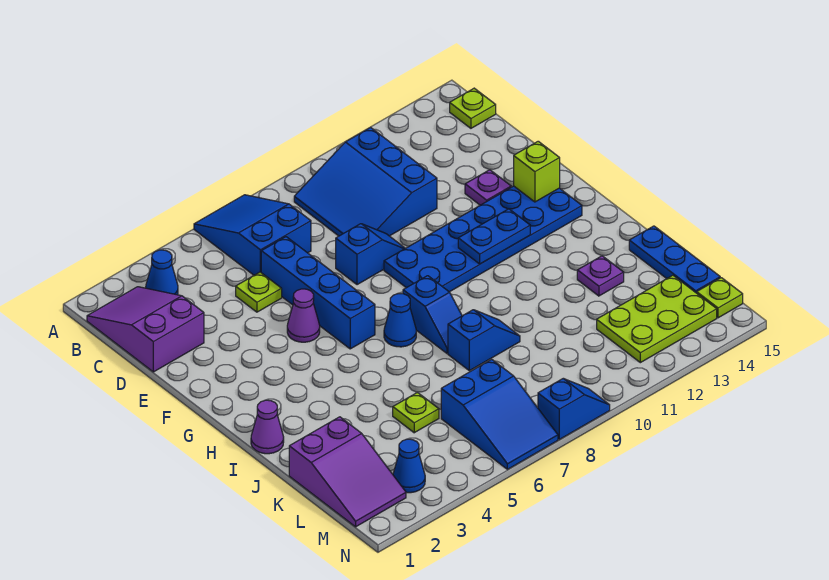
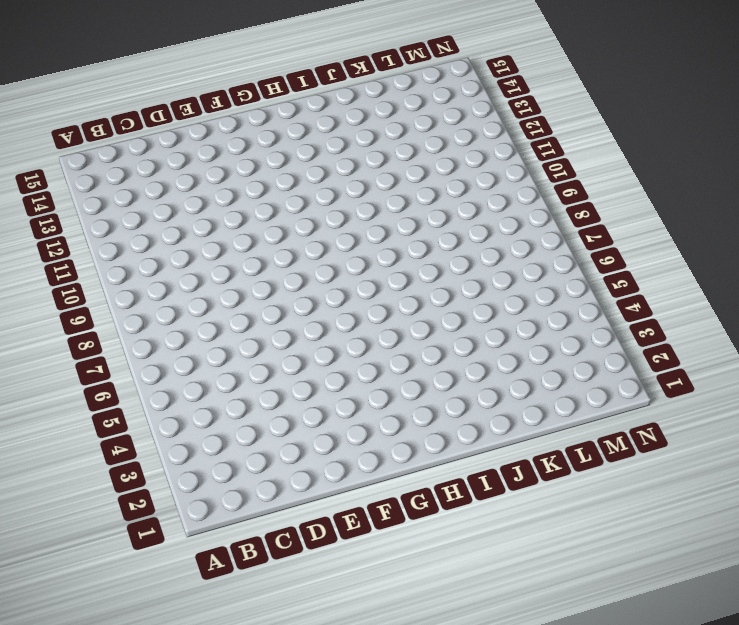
none -> blue slope A6:C7 level 1 top C
none -> purple slope B1:D2 level 1 top D
none -> blue cone B3 level 1

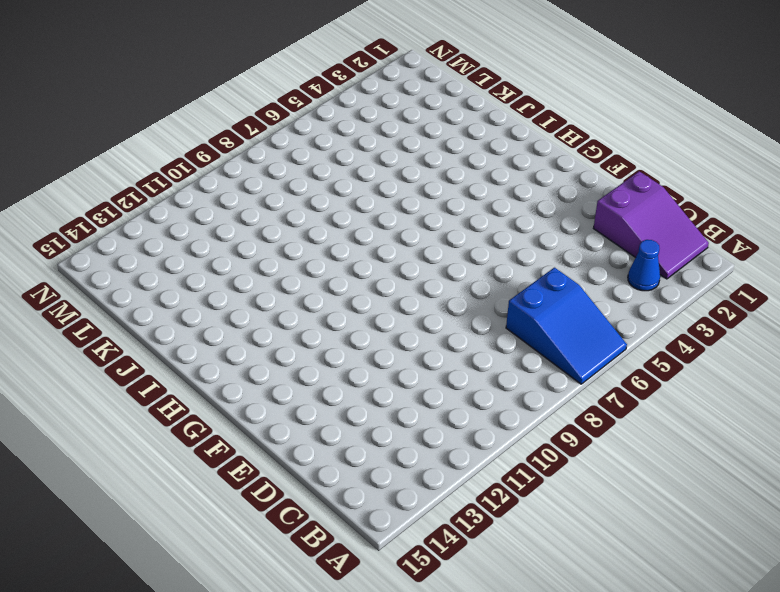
none -> blue slope B9:D11 level 1 top 11
none -> lime plate B15 level 1
none -> lime plate D5 level 1

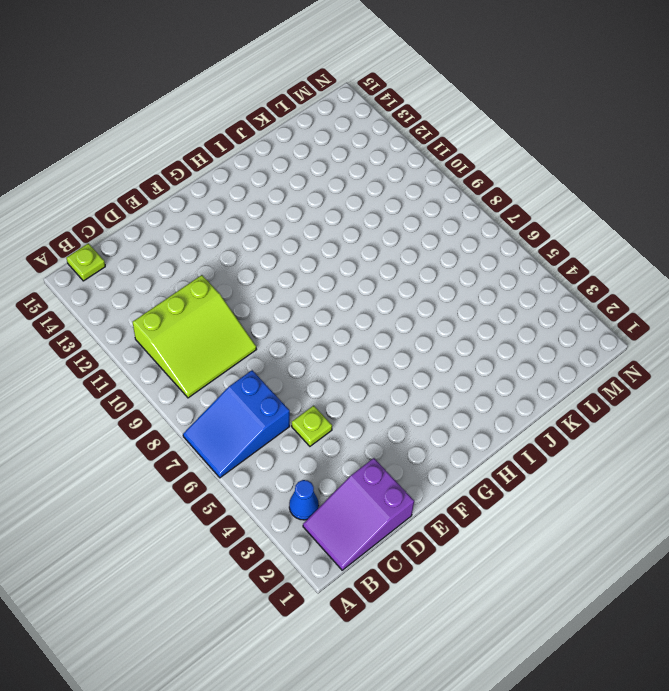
lime slope B9:D11 level 1 top 11 -> blue slope B9:D11 level 1 top 11
none -> blue brick D6:G6 level 1
none -> blue slope E8:E9 level 1 top 8
none -> purple plate E13 level 1

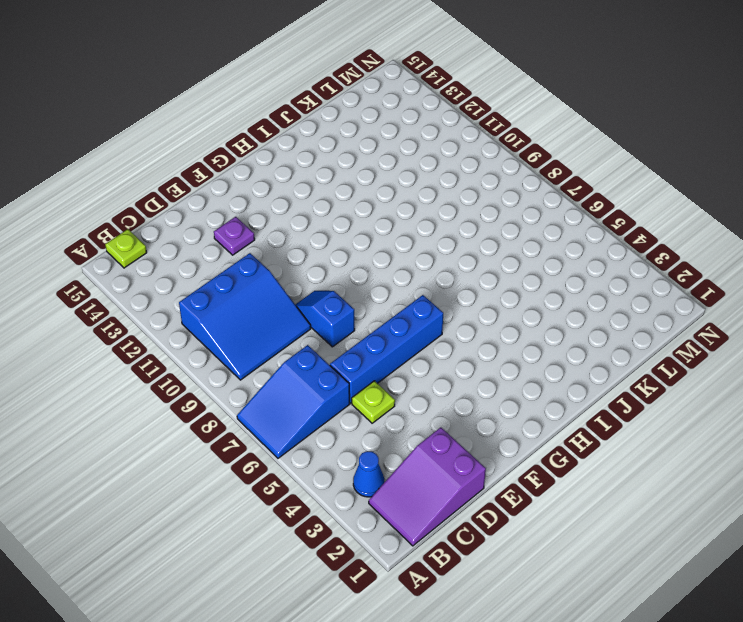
none -> purple cone F5 level 1
none -> blue plate F9:G14 level 1
none -> blue cone H7 level 1

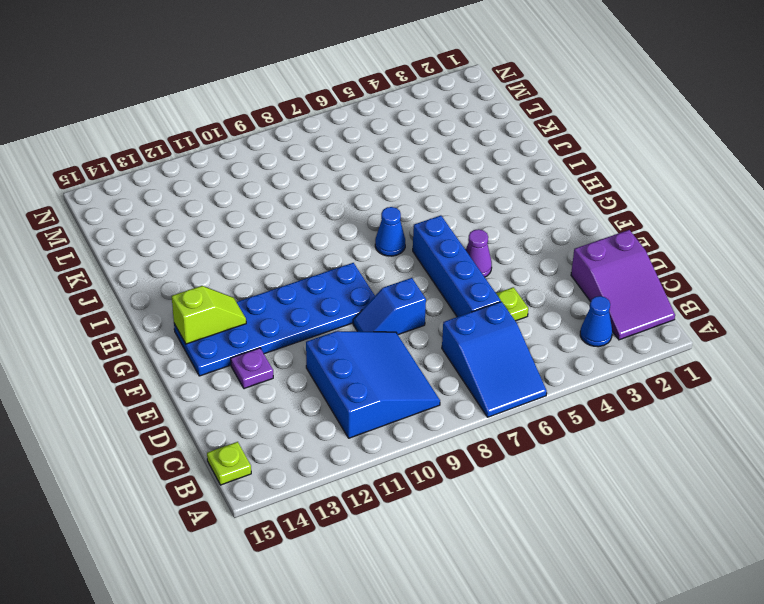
lime slope G13:G14 level 2 top 14 -> none
none -> blue slope H8:I8 level 1 top H
none -> purple cone I1 level 1
none -> blue slope J8:J9 level 1 top 8

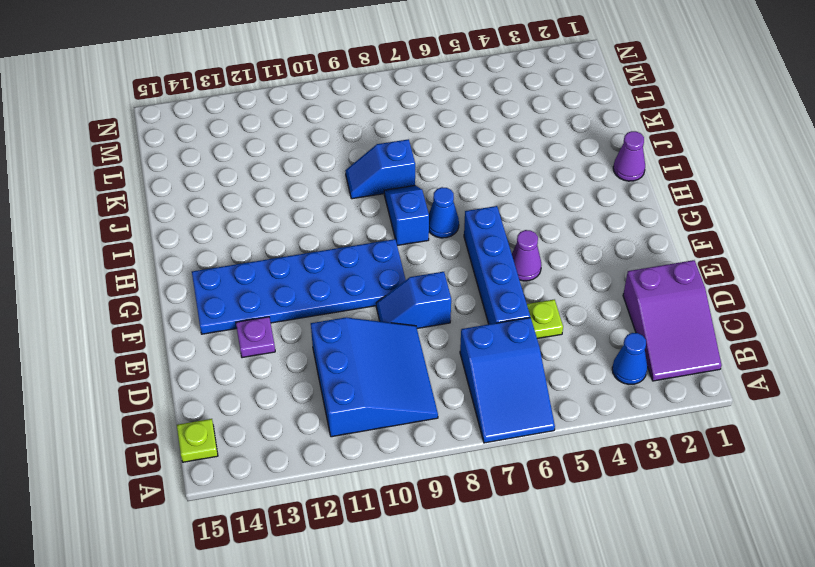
none -> purple plate J13 level 1
none -> blue plate J15:L15 level 1
none -> purple slope K1:M2 level 1 top K

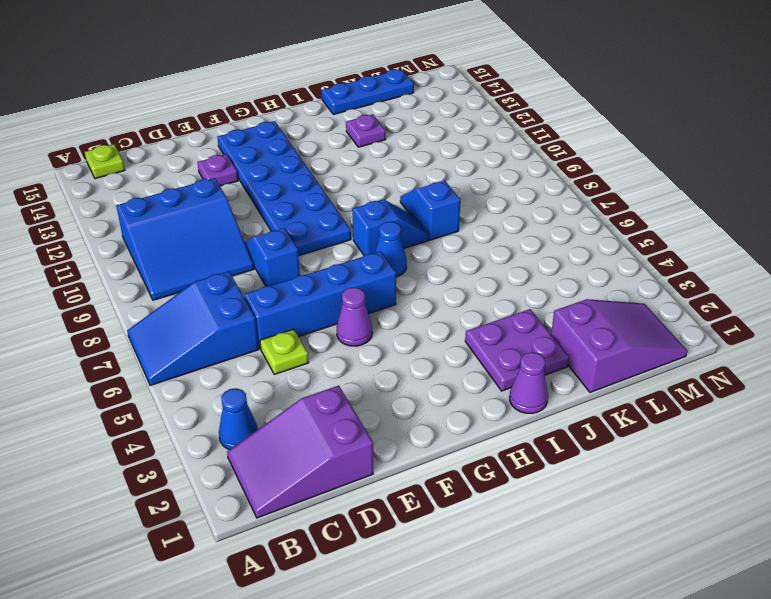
purple plate I2:J3 level 1 -> none
none -> lime plate K5 level 1
none -> blue slope L6:N7 level 1 top L
none -> lime plate L12:M14 level 1

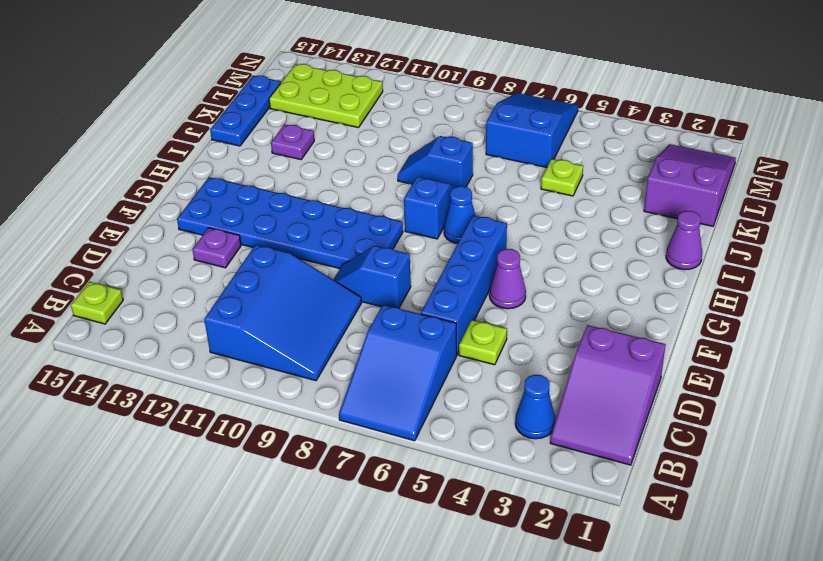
none -> blue cone M3 level 1
none -> lime plate M15 level 1
none -> blue slope N8:N9 level 1 top 8

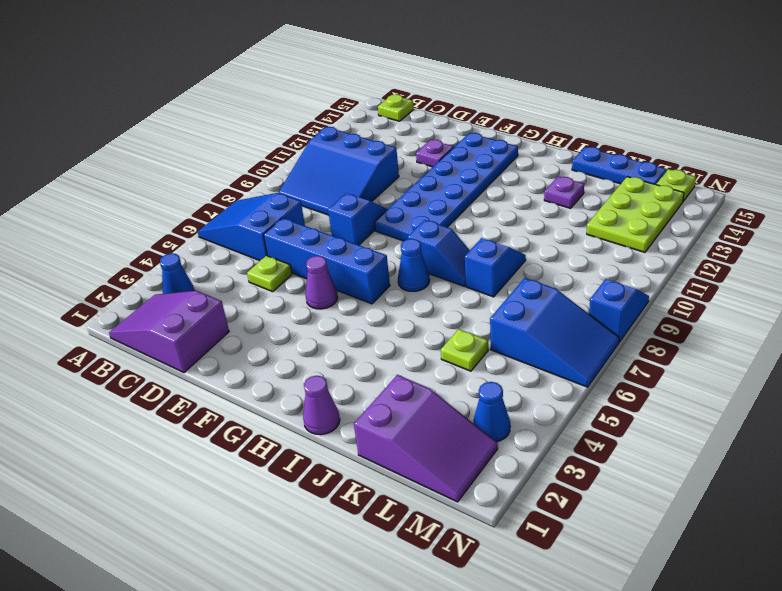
none -> lime brick F14 level 2
none -> blue plate G11:G12 level 2

